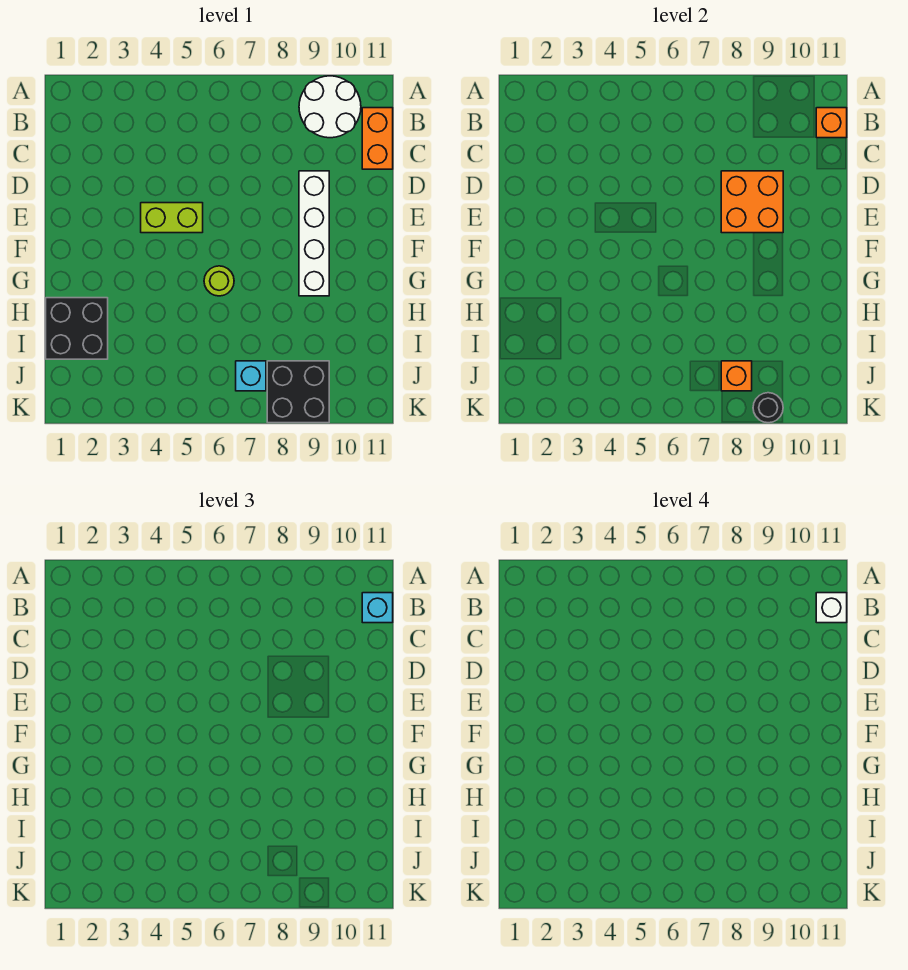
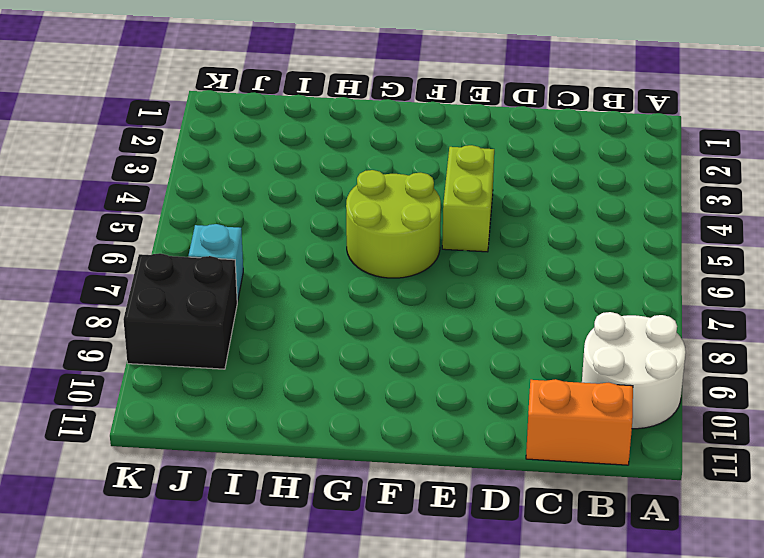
lime round brick F5:G6 level 1 -> lime round brick G6 level 1
none -> white brick D9:G9 level 1
none -> black brick H1:I2 level 1
none -> orange brick B11 level 2

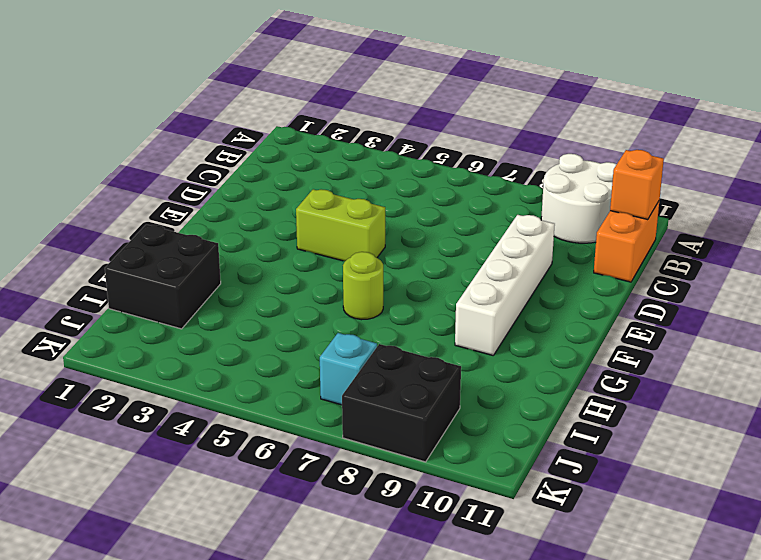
none -> orange brick D8:E9 level 2
none -> orange brick J8 level 2
none -> black round brick K9 level 2

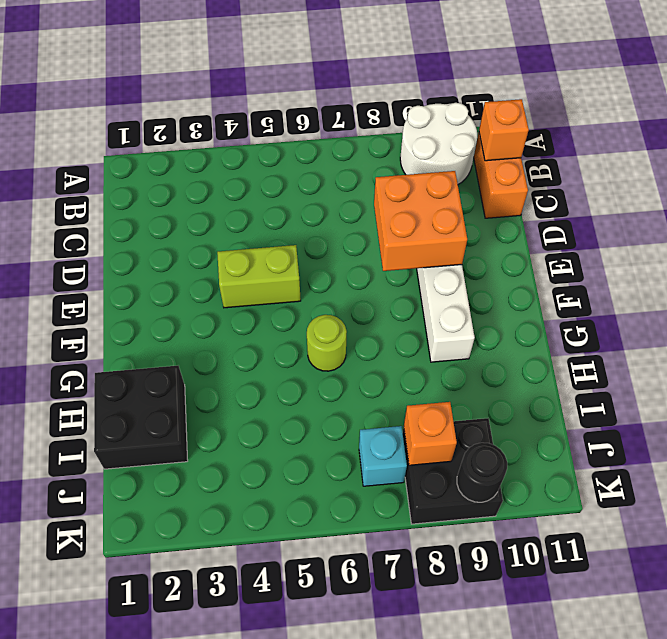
none -> cyan brick B11 level 3
none -> white brick B11 level 4

